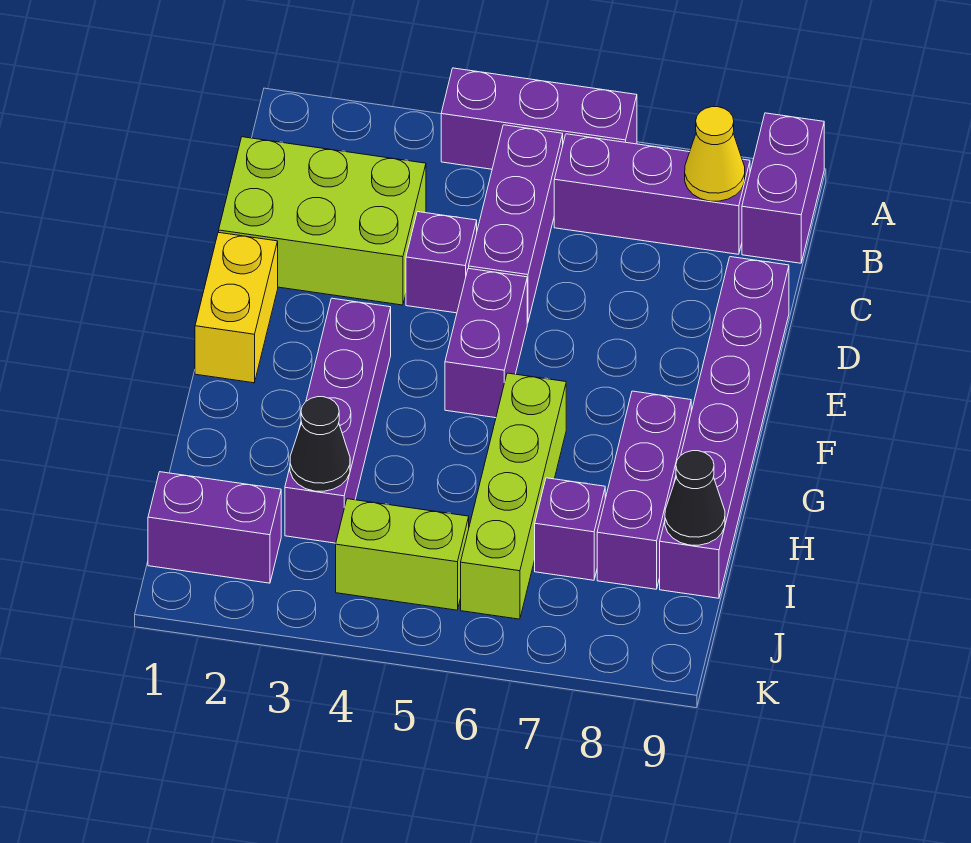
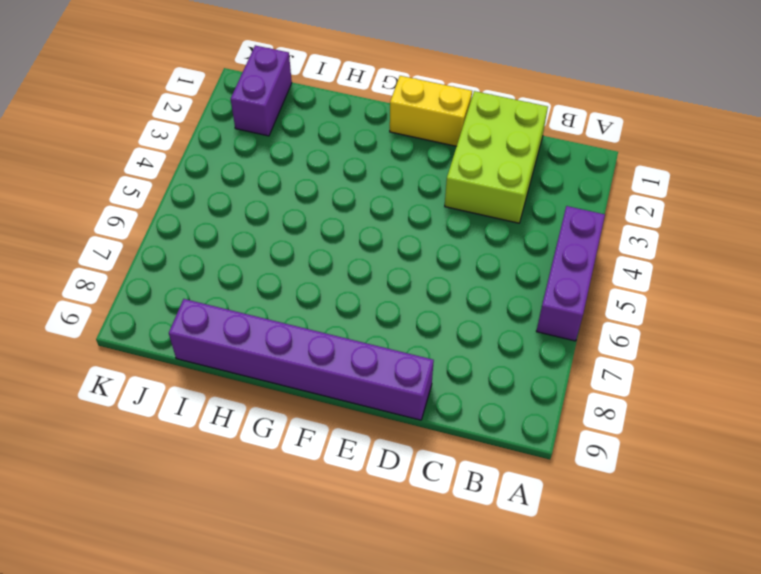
none -> purple brick A9:B9 level 1
none -> purple brick B5:D5 level 1
none -> purple brick B6:B8 level 1

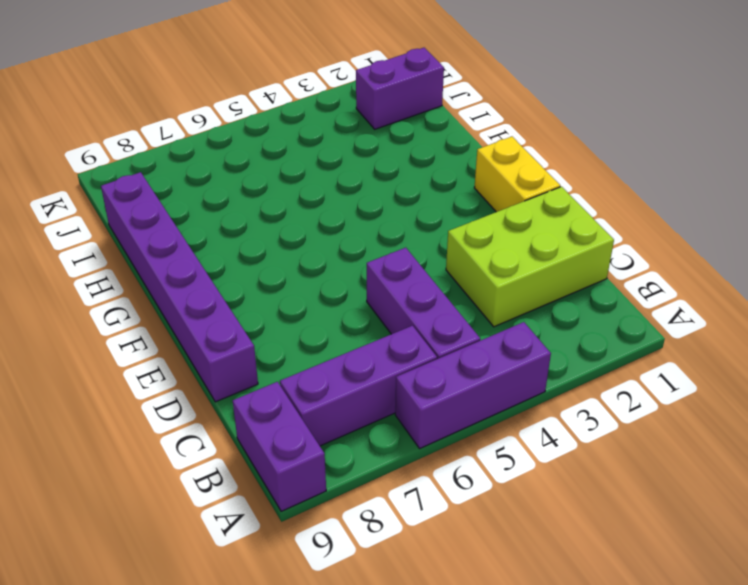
none -> purple brick D4 level 1
none -> purple brick E5:F5 level 1
none -> purple brick F3:I3 level 1

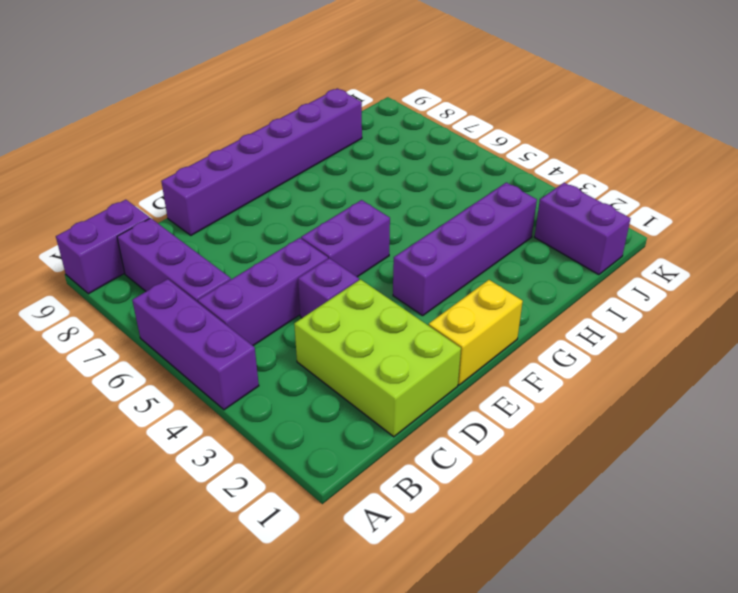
none -> lime brick G6:J6 level 1
none -> purple brick G8:I8 level 1
none -> purple brick I7 level 1

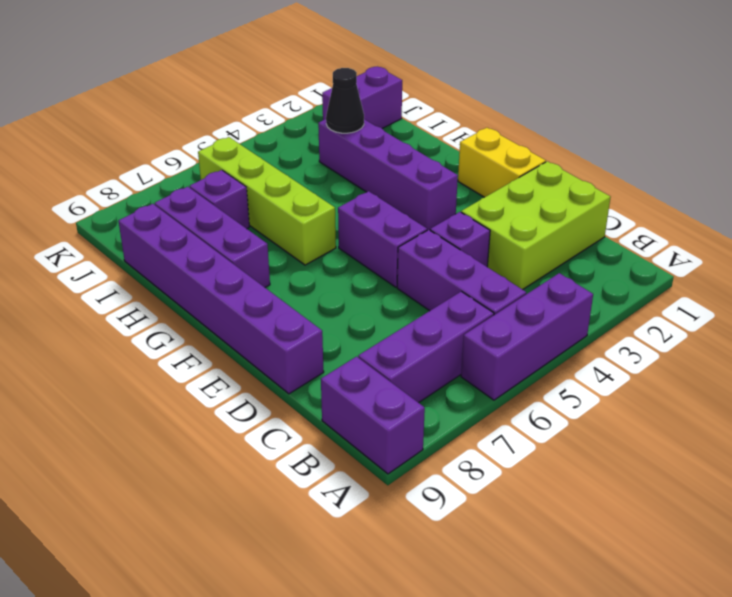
none -> lime brick J4:J5 level 1
none -> yellow cone B8 level 2
none -> black cone I9 level 2

